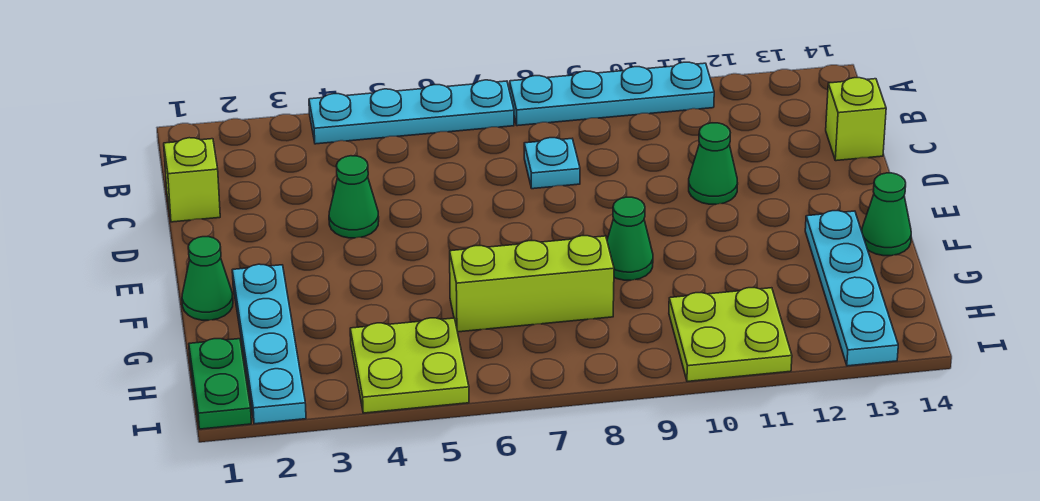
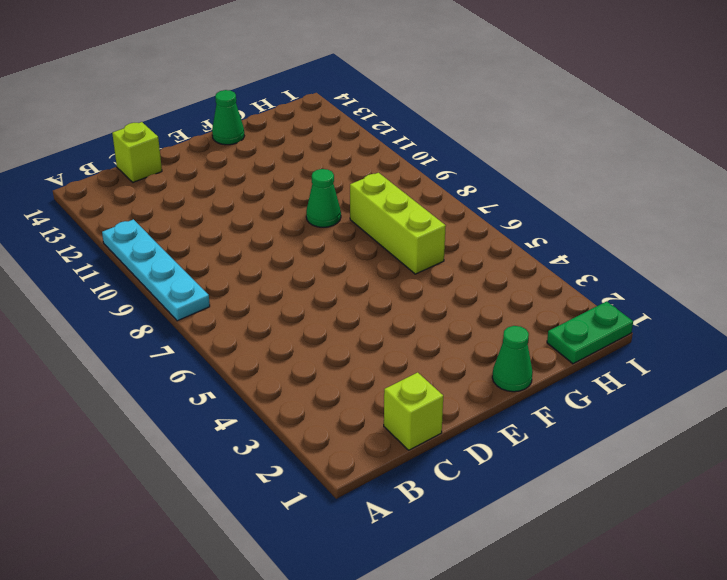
none -> cyan plate A4:A7 level 1
none -> cyan plate C8 level 1
none -> green cone D4 level 1

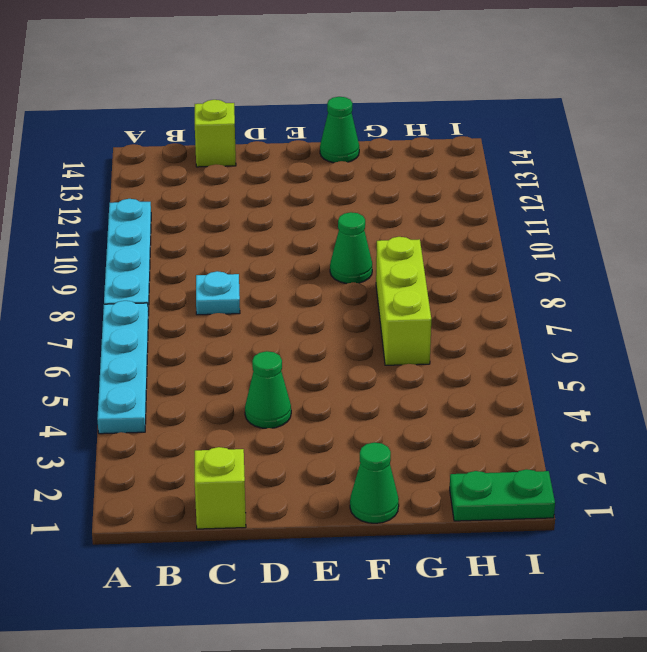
none -> green cone D11 level 1
none -> cyan plate F2:I2 level 1
none -> cyan plate F13:I13 level 1

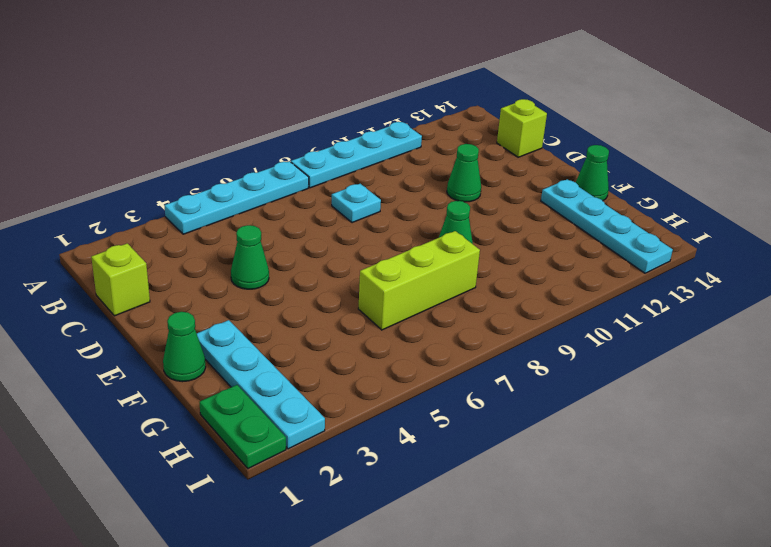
none -> lime plate H4:I5 level 1
none -> lime plate H10:I11 level 1

